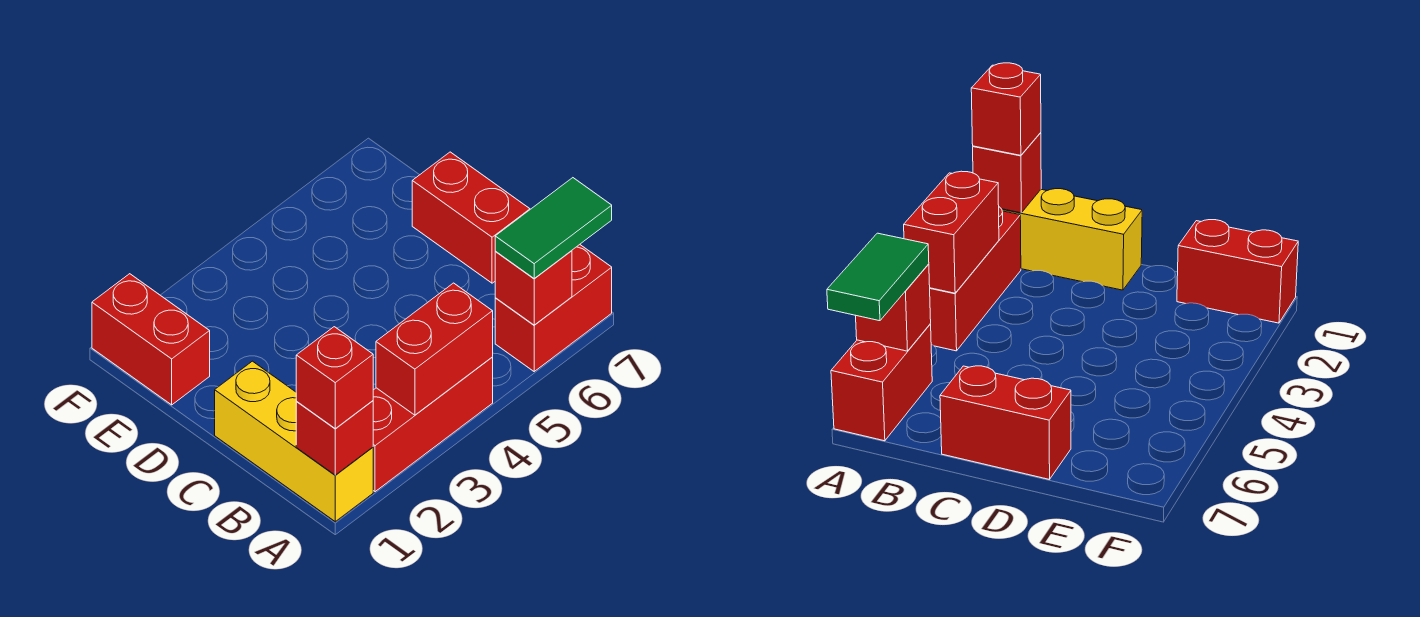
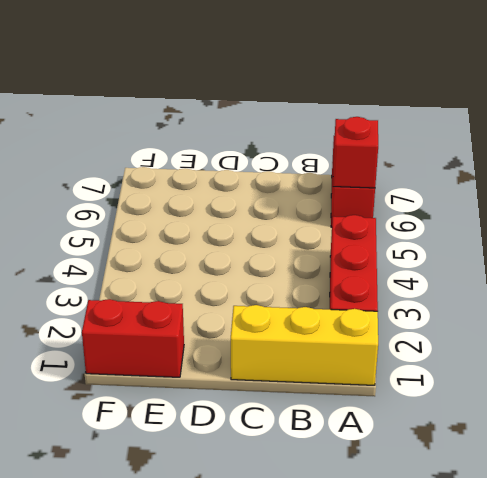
none -> red brick C7:D7 level 1
none -> red brick A1 level 2

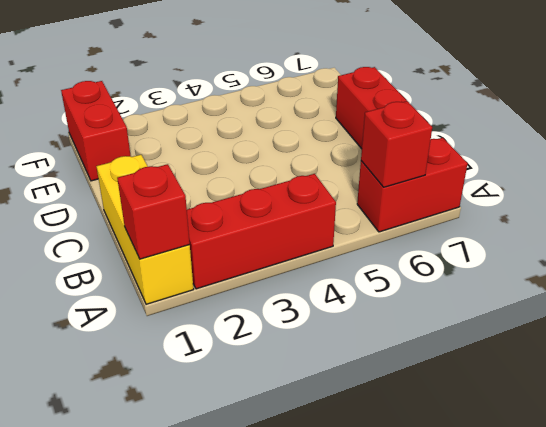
none -> red brick A3:A4 level 2
none -> red brick A1 level 3

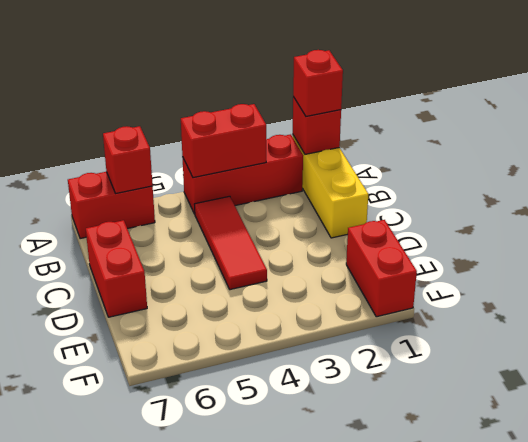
red tile B4:D4 level 1 -> none
none -> green tile A6:A7 level 3

